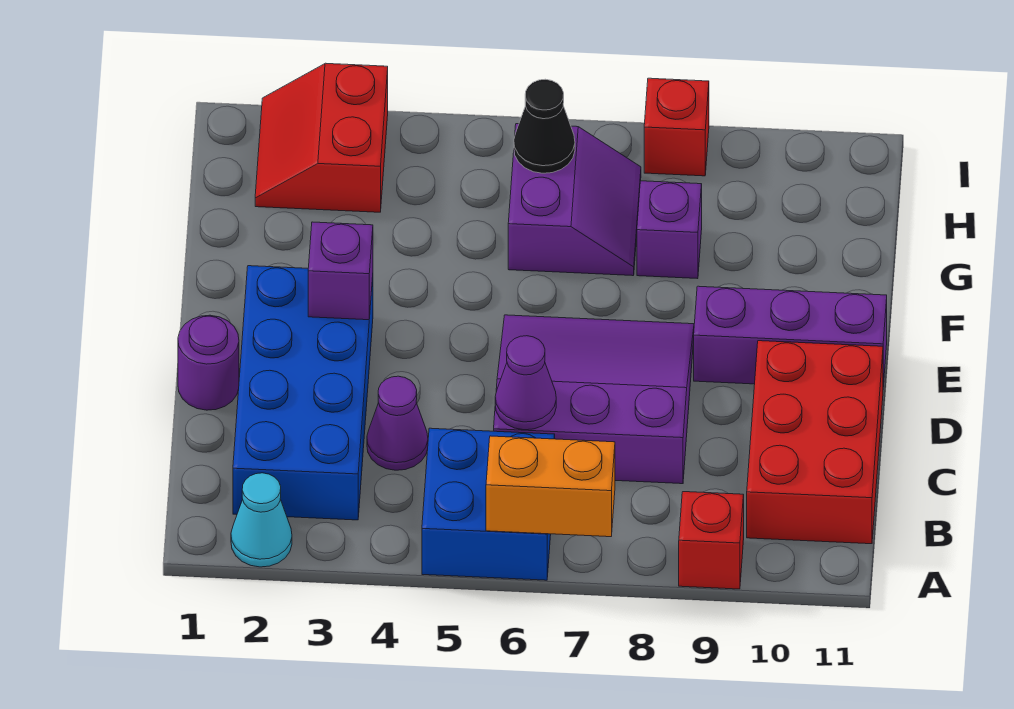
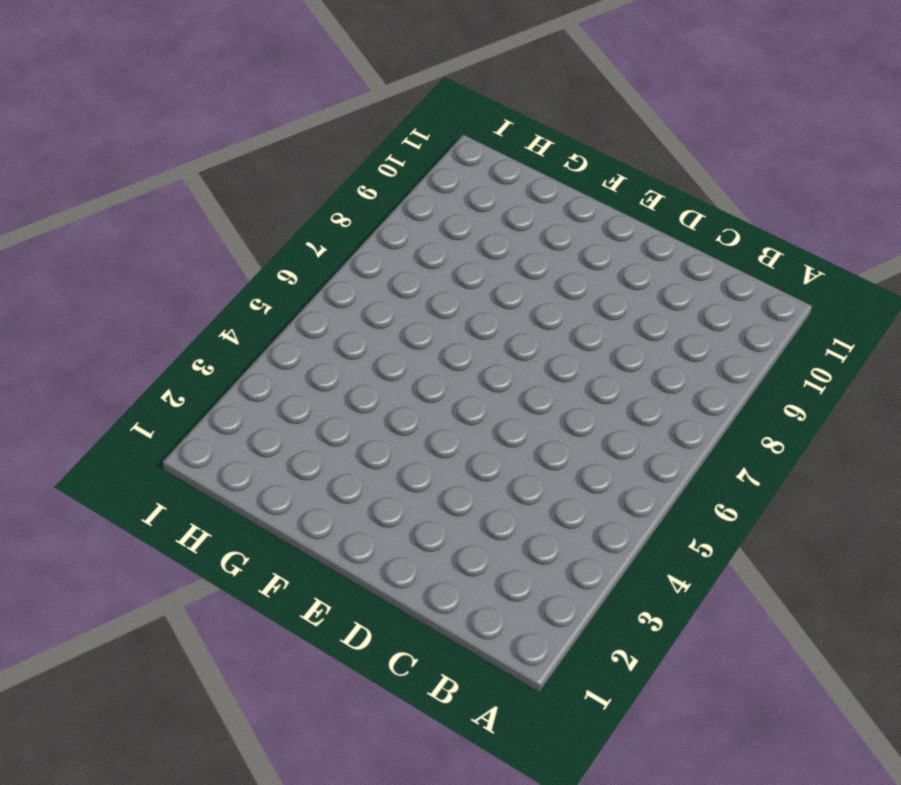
none -> cyan cone A2 level 1
none -> blue brick A5:B6 level 1
none -> red brick A9 level 1

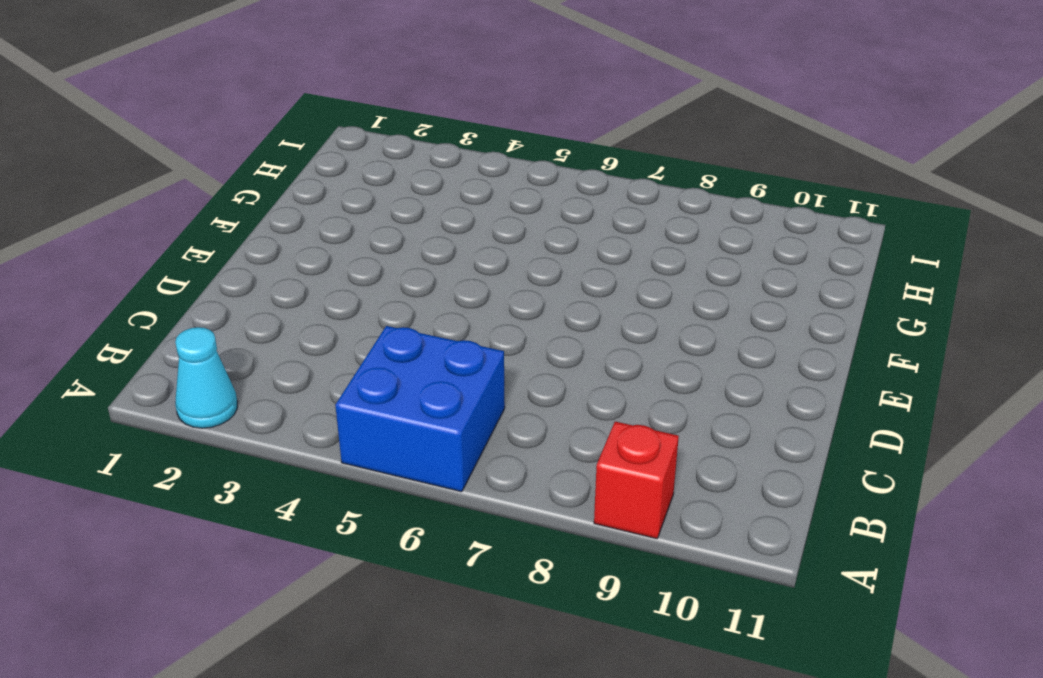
none -> blue brick B2:E3 level 1
none -> red brick B10:D11 level 1
none -> purple cone C4 level 1

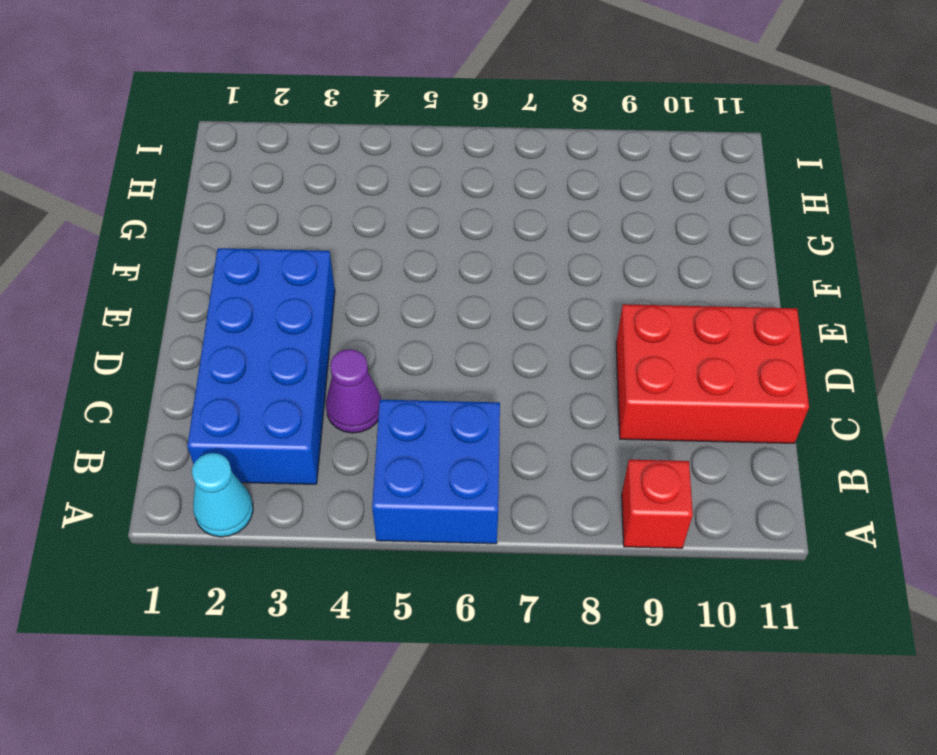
red brick C9:D11 level 1 -> red brick B10:D11 level 1
none -> purple slope C6:E8 level 1 top C
none -> purple round brick D1 level 1
none -> purple brick E9:E11 level 1

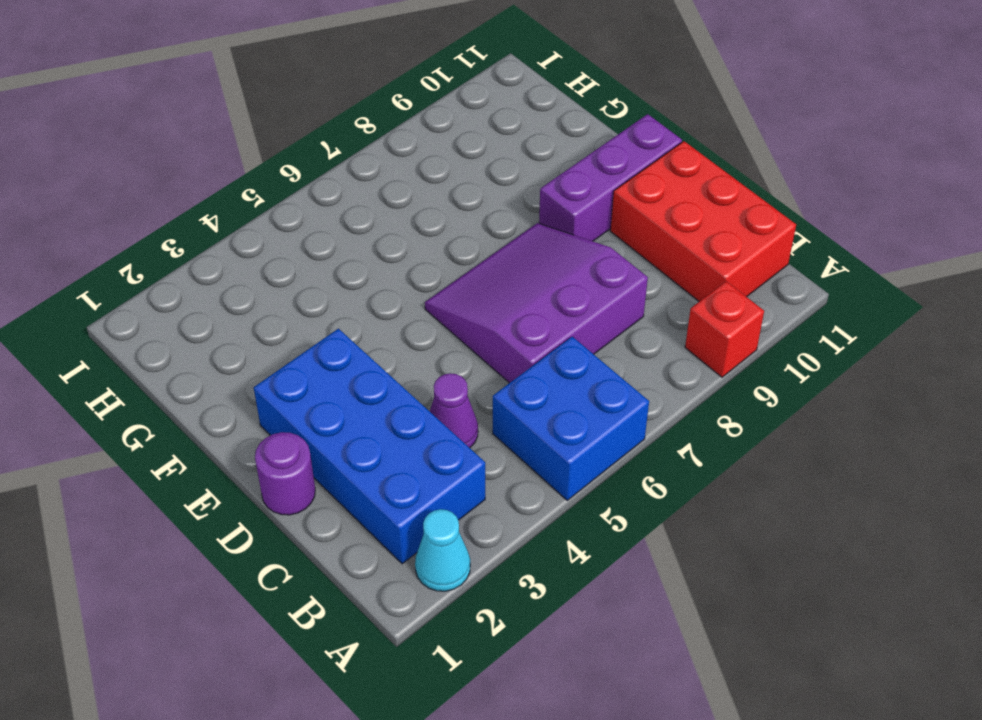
none -> purple slope G6:H7 level 1 top 6
none -> purple brick G8 level 1
none -> red slope H2:I3 level 1 top 3

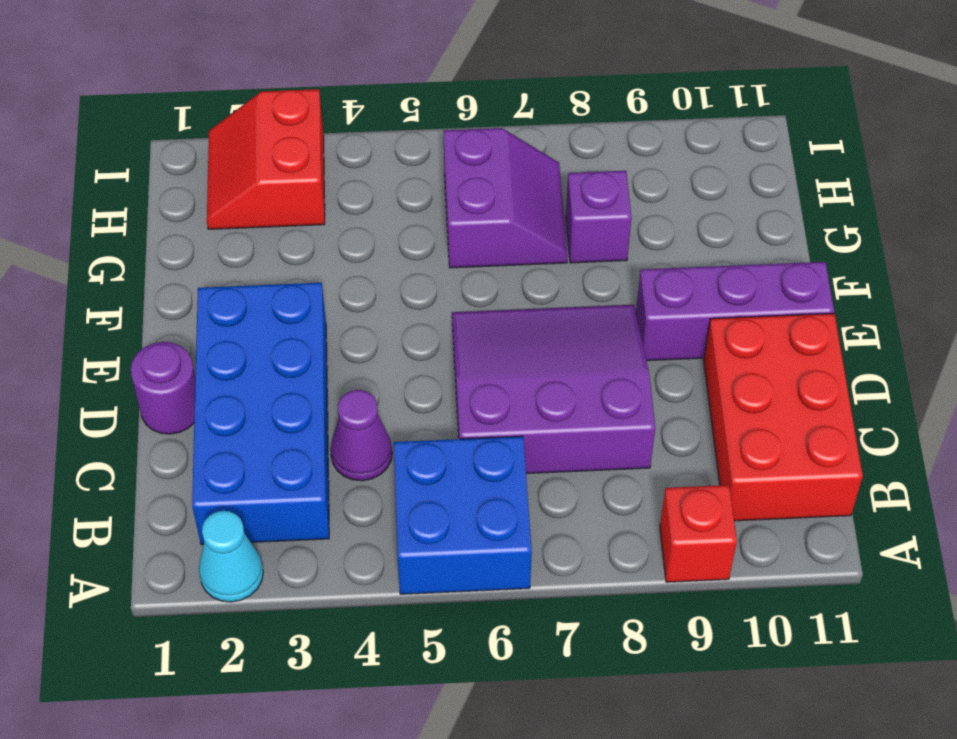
none -> red brick I8 level 1
none -> orange brick A6:A7 level 2
none -> purple cone C6 level 2

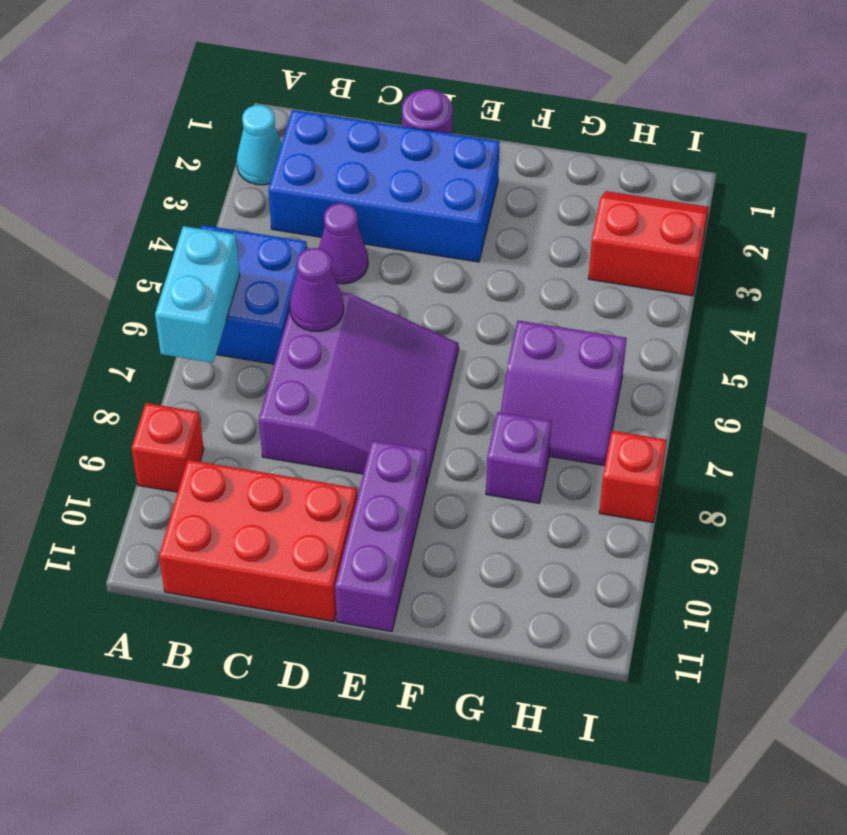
cyan brick A6:A7 level 2 -> orange brick A6:A7 level 2
none -> purple brick E3 level 2
none -> black cone H6 level 2

